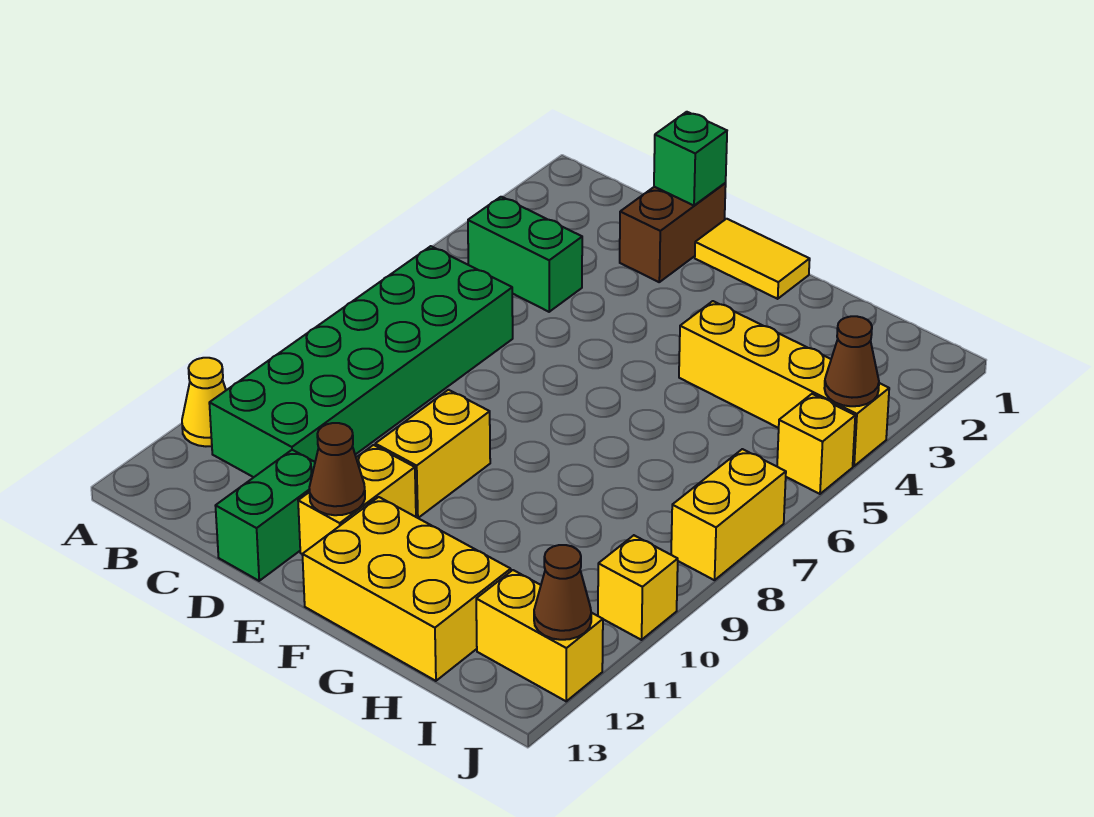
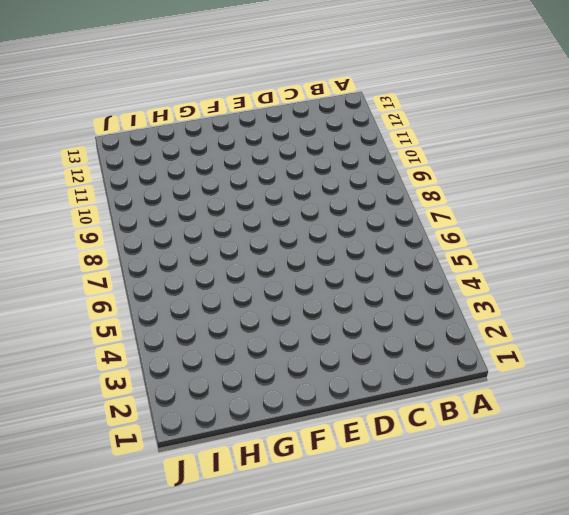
none -> yellow cone A11 level 1
none -> green brick B4:C4 level 1
none -> green brick B6:C11 level 1

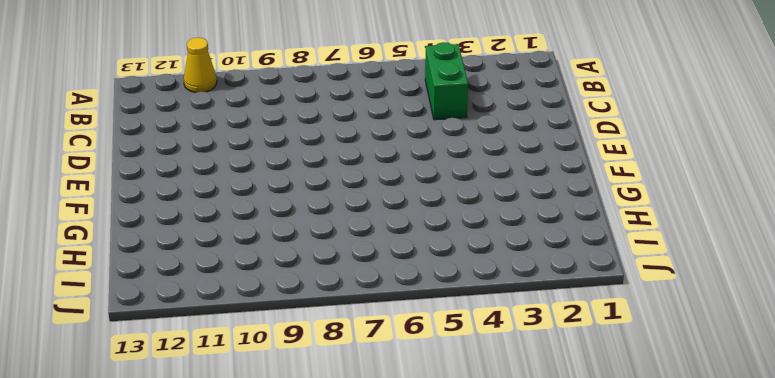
none -> green brick B6:C11 level 1
none -> brown brick D1:D2 level 1
none -> green brick D12:D13 level 1

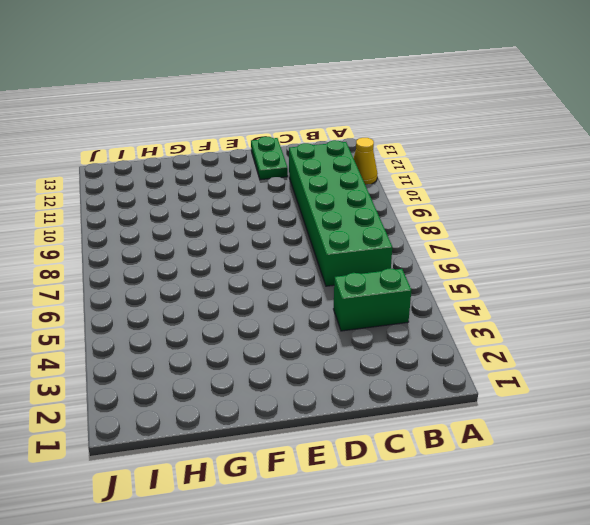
green plate D12:D13 level 1 -> green brick D12:D13 level 1
none -> brown brick D1:D2 level 1
none -> yellow tile E1:F1 level 1
none -> yellow brick E9:E10 level 1

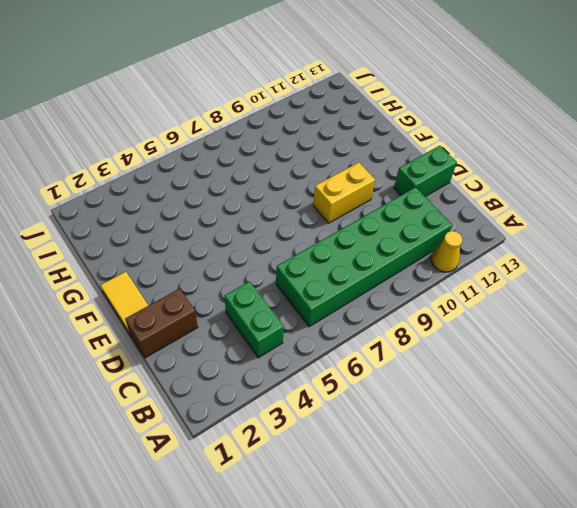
none -> yellow brick E11:E12 level 1
none -> yellow brick F12:H13 level 1
none -> yellow brick G4:J4 level 1

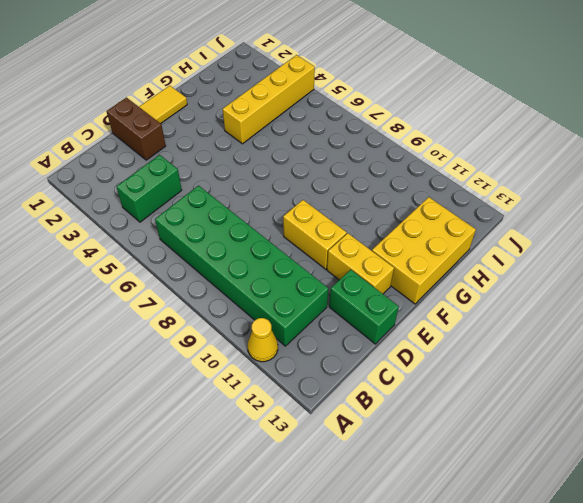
none -> yellow brick I12:J12 level 1
none -> yellow brick J5 level 1
none -> yellow brick J7:J8 level 1

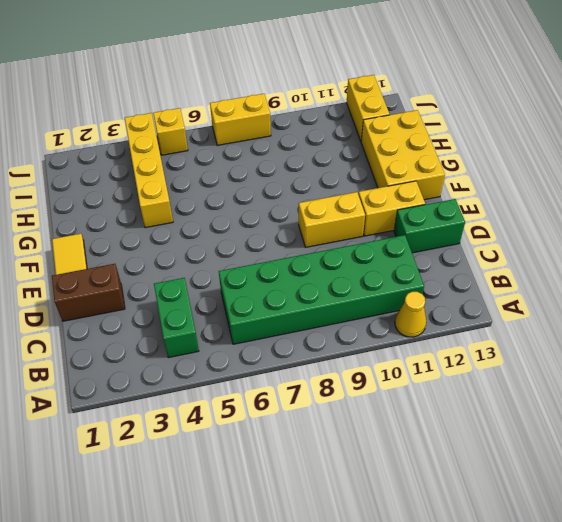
none -> yellow brick J10 level 1
none -> green brick D1 level 2
none -> brown cone E12 level 2

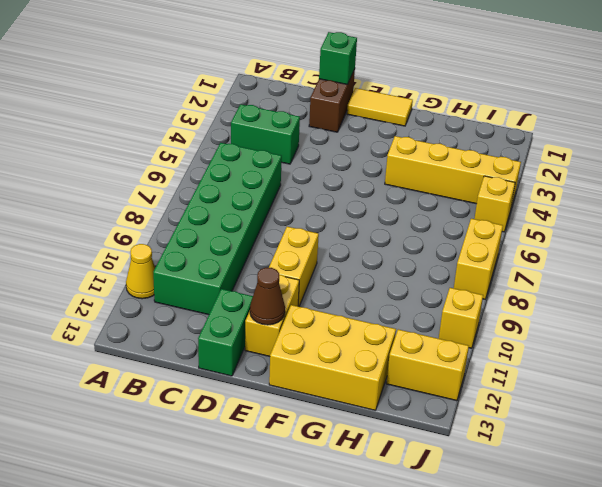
none -> brown cone J4 level 2
none -> brown cone J12 level 2

